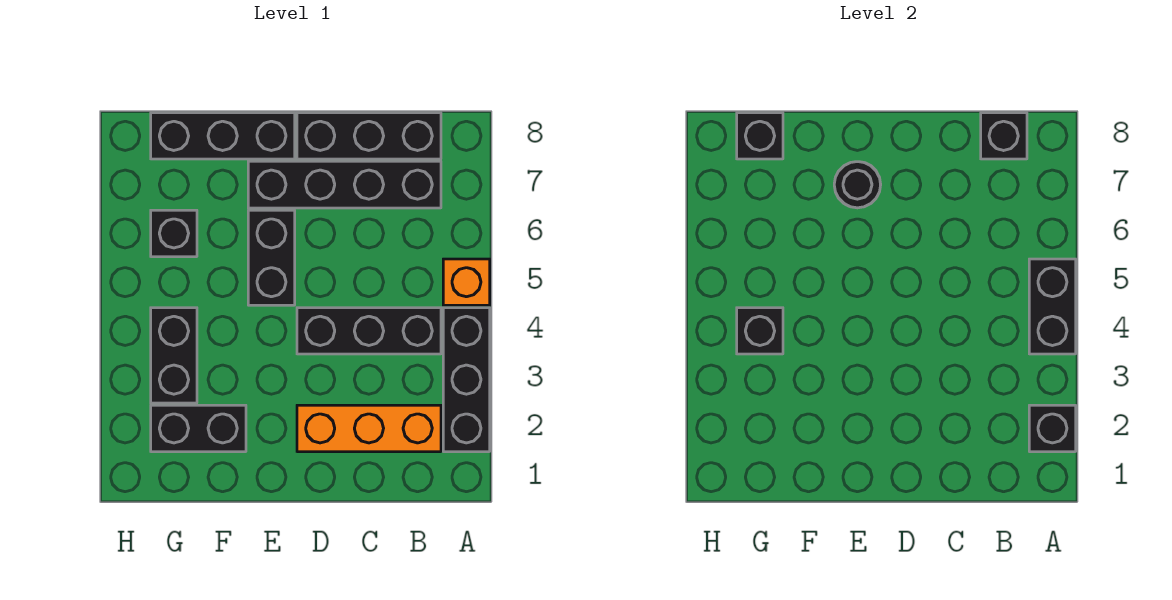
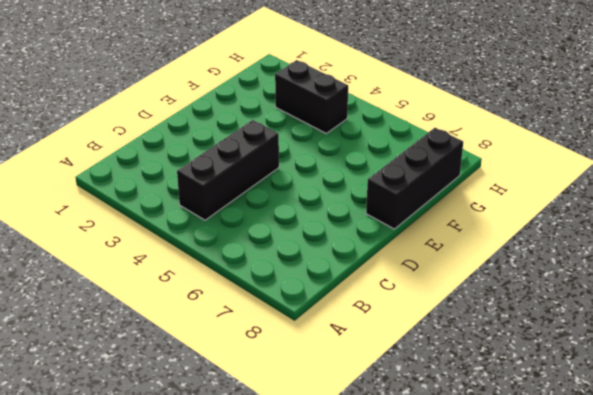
none -> black brick A2:A4 level 1
none -> orange brick A5 level 1
none -> orange brick B2:D2 level 1

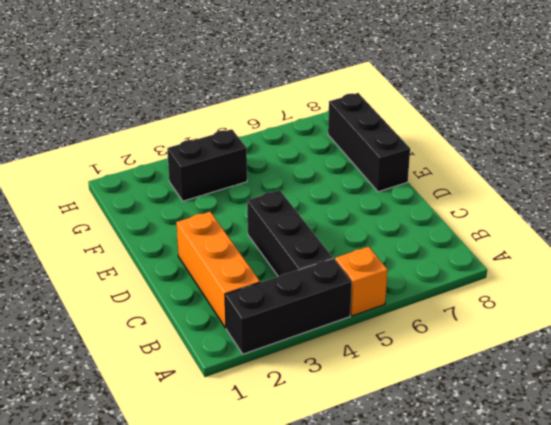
none -> black brick B7:E7 level 1
none -> black brick B8:D8 level 1
none -> black brick E5:E6 level 1

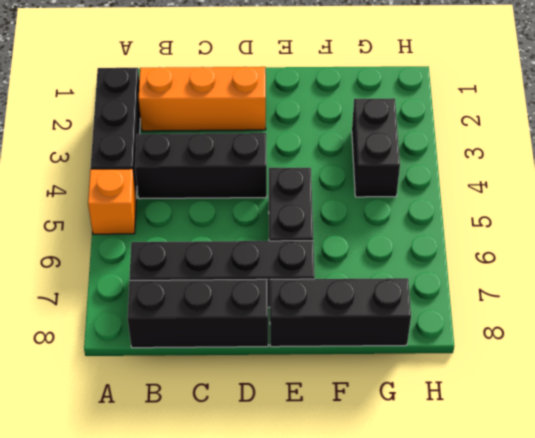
none -> black brick F2:G2 level 1
none -> black brick G6 level 1
none -> black brick A2 level 2

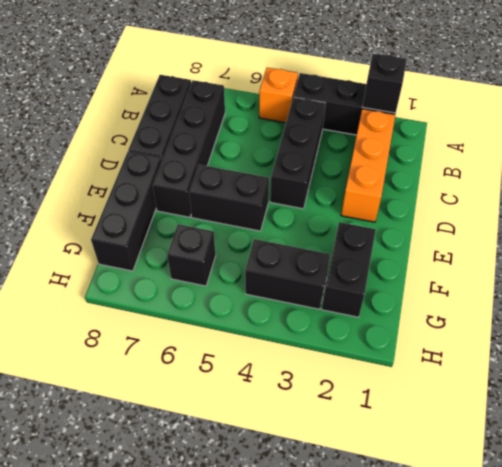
none -> black brick A4:A5 level 2
none -> black brick B8 level 2
none -> black round brick E7 level 2

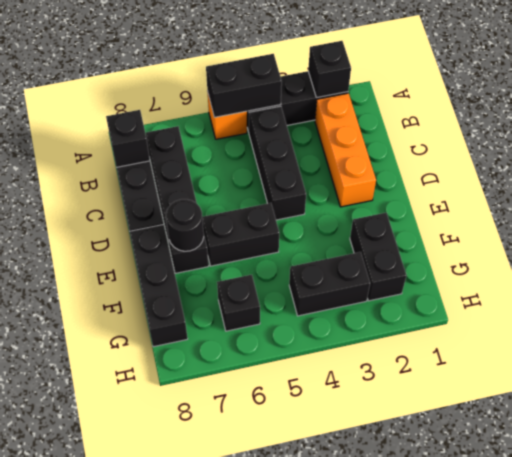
none -> black brick G4 level 2
none -> black brick G8 level 2

